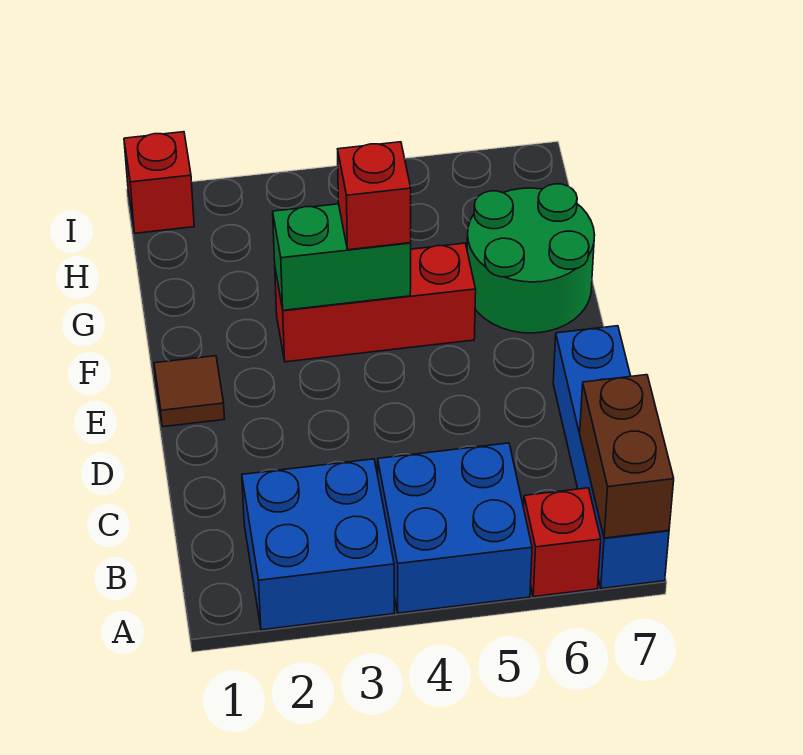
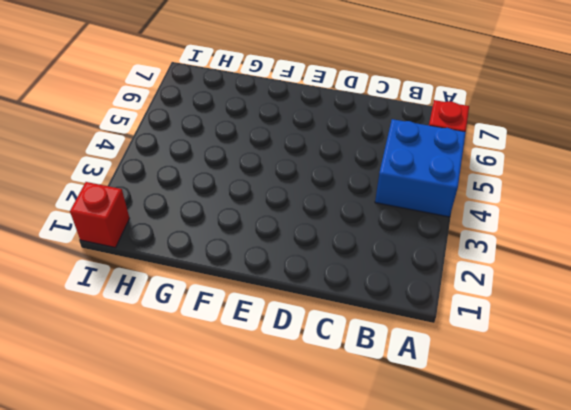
none -> blue brick A2:B3 level 1
none -> blue brick A7:D7 level 1

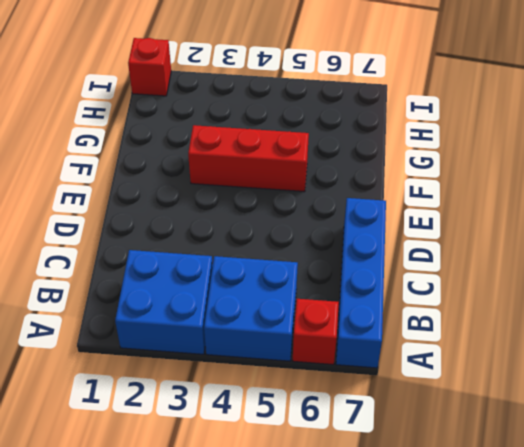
none -> brown tile E1 level 1
none -> green round brick F6:G7 level 1

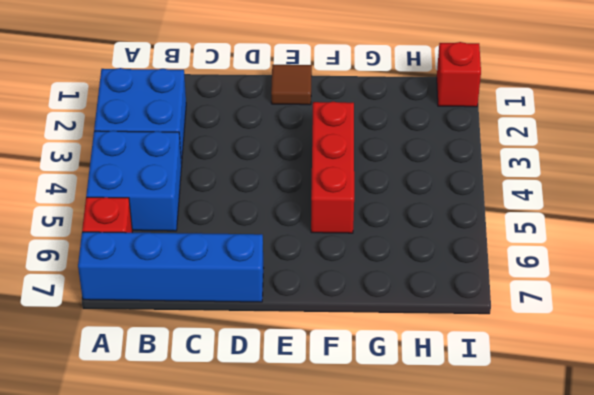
none -> green round brick F6:G7 level 1
none -> brown brick A7:B7 level 2

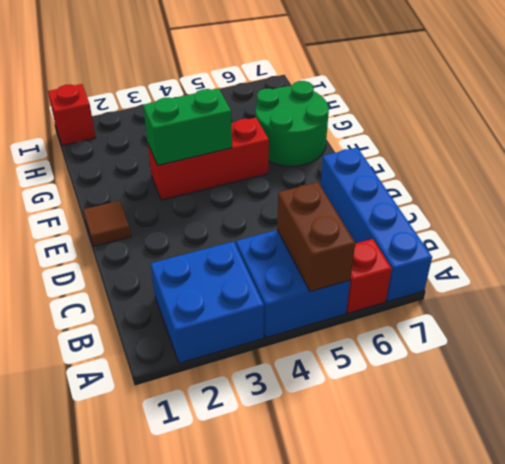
brown brick A5:B5 level 2 -> brown brick A7:B7 level 2
none -> red brick F4 level 3

